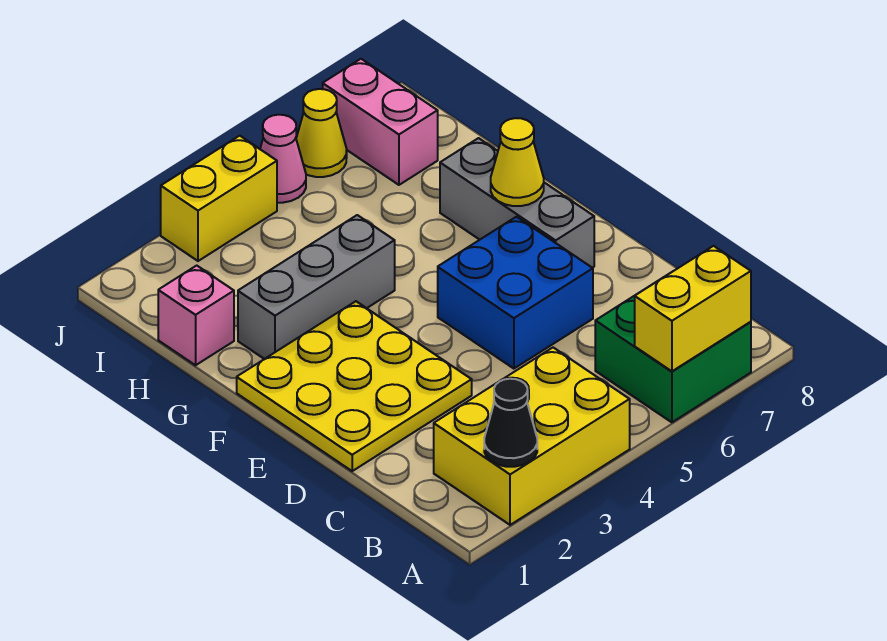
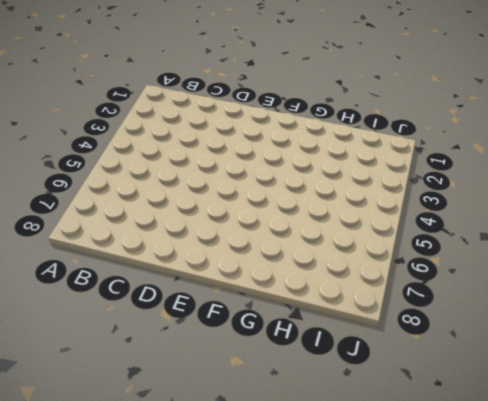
none -> yellow brick A2:B4 level 1
none -> green brick A6:B7 level 1
none -> yellow plate D1:F3 level 1

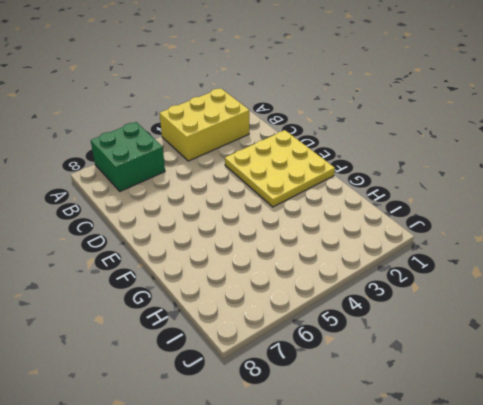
none -> blue brick D5:E6 level 1
none -> grey brick E7:G7 level 1
none -> grey brick G2:G4 level 1

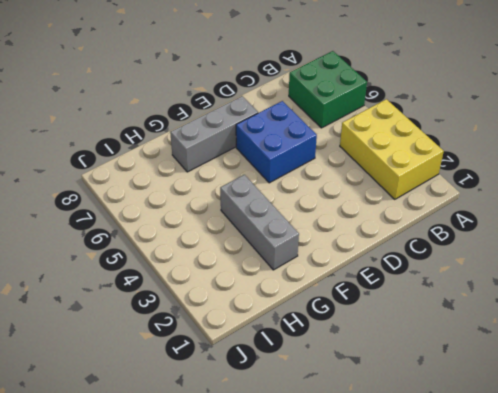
none -> yellow plate D1:F3 level 1
none -> pink brick H1 level 1
none -> pink brick I7:J7 level 1

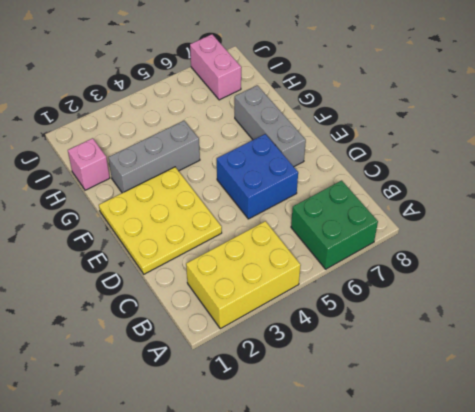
none -> yellow brick J3:J4 level 1
none -> pink cone J5 level 1
none -> yellow cone J6 level 1

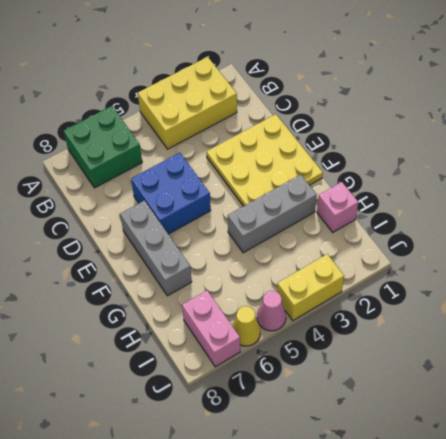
none -> black cone A2 level 2
none -> yellow brick A6:A7 level 2
none -> yellow cone F7 level 2

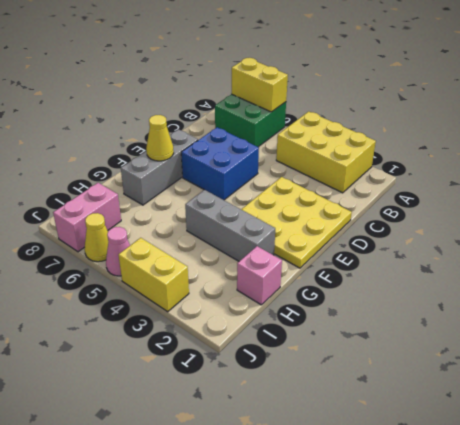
none -> black cone A2 level 2

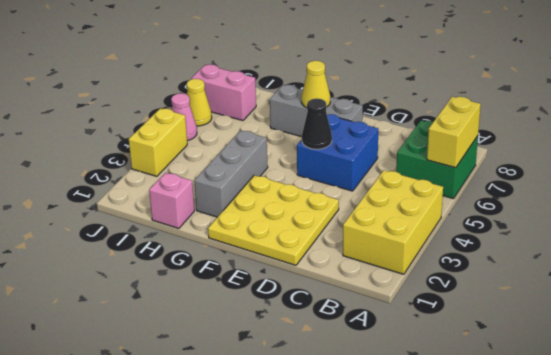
black cone E5 level 2 -> black cone A2 level 2

